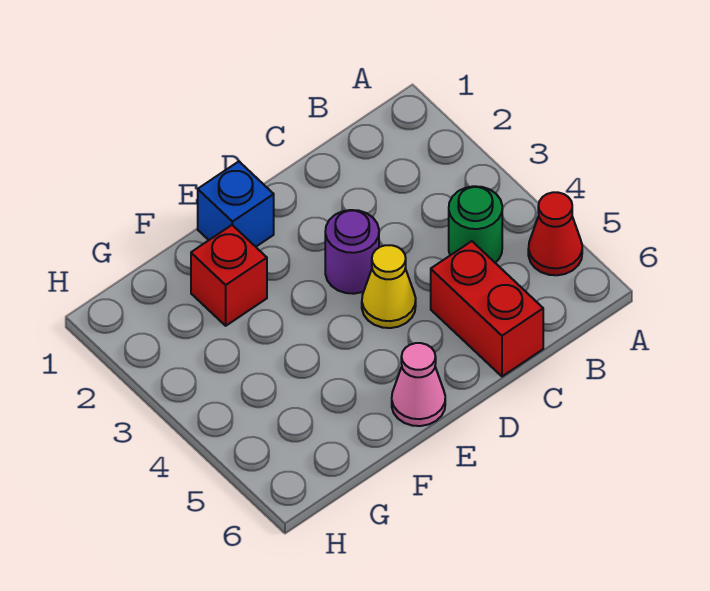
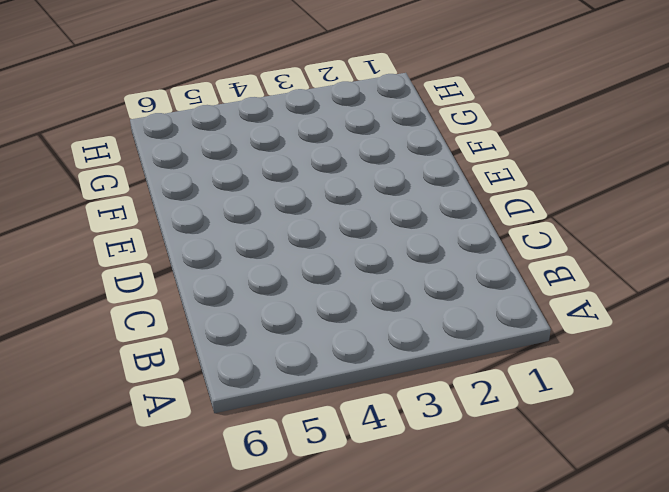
none -> red cone A5 level 1
none -> green round brick B4 level 1

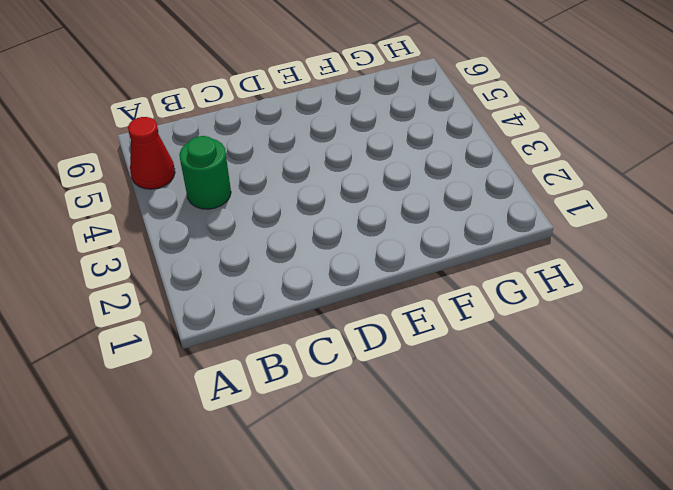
none -> red brick C5:C6 level 1
none -> purple round brick D3 level 1

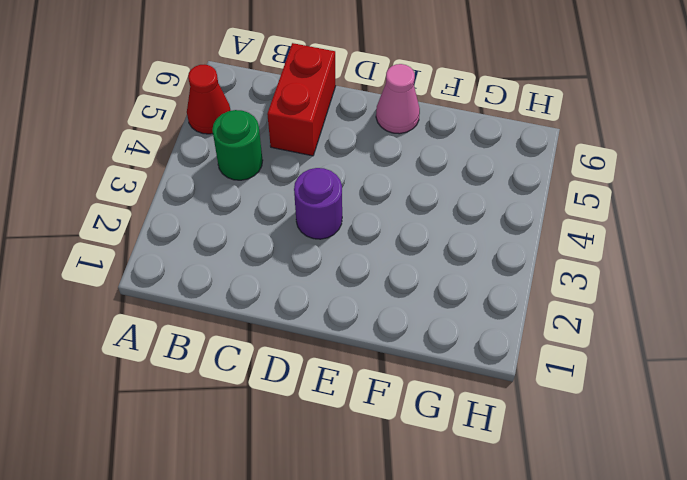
none -> yellow cone D4 level 1
none -> blue brick E1 level 1

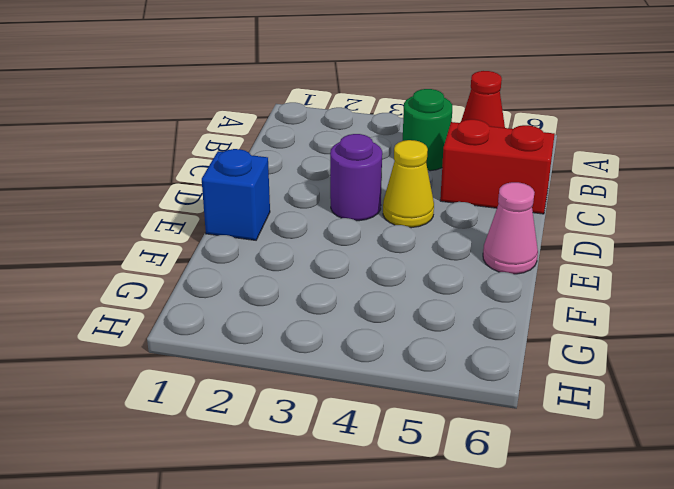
none -> red brick F2 level 1

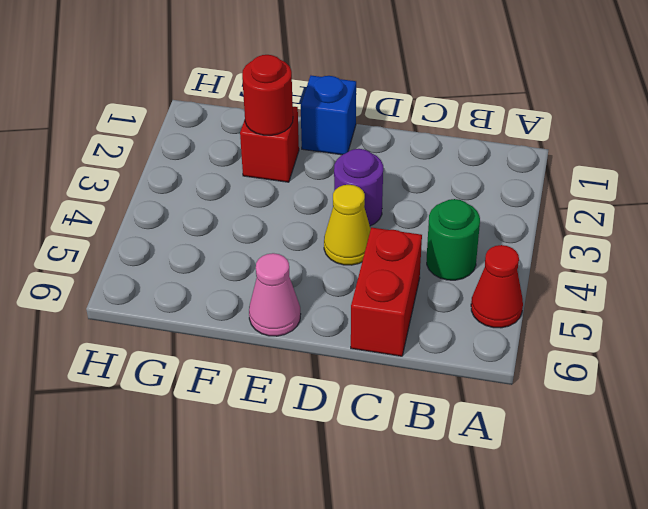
red round brick F2 level 2 -> none

